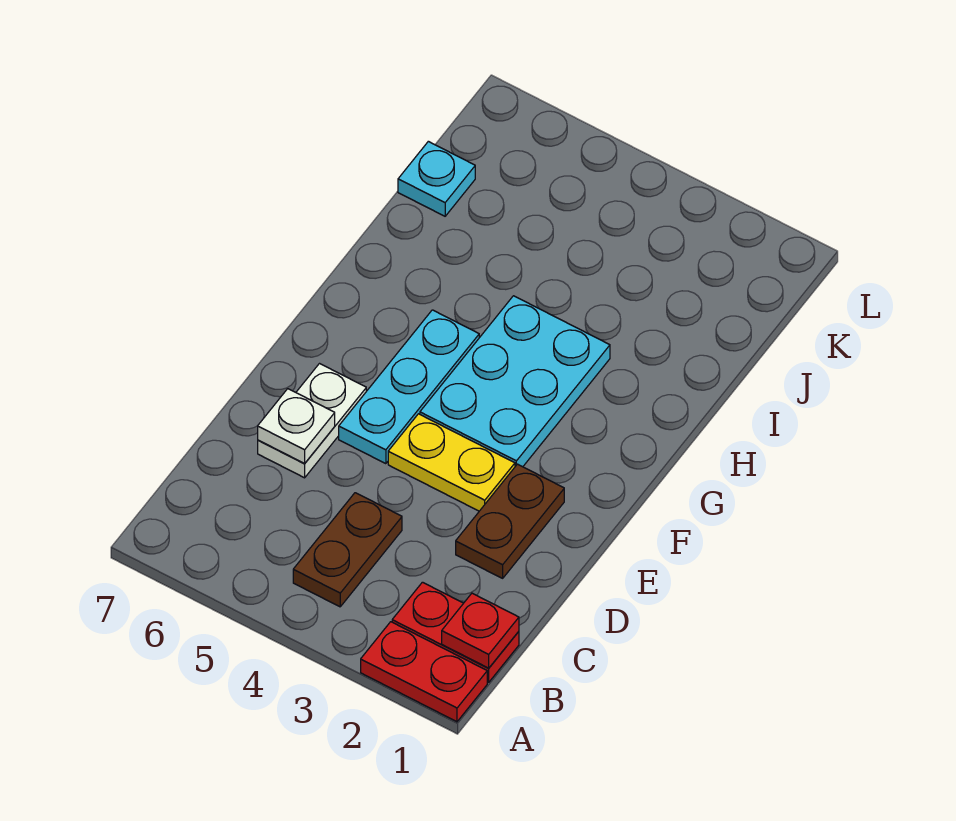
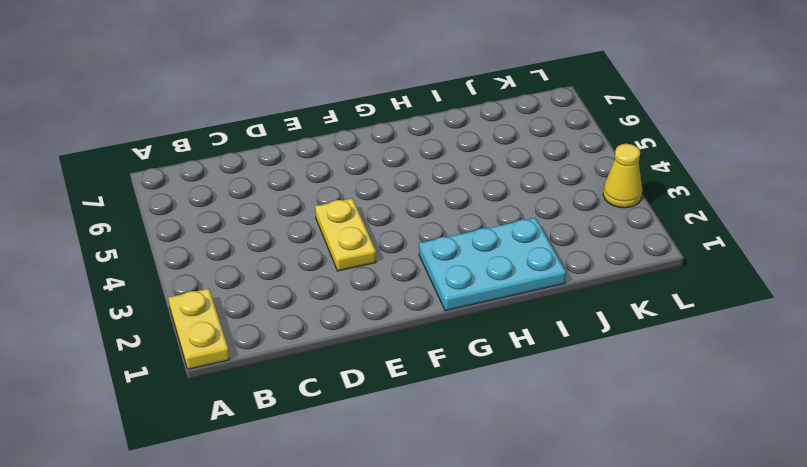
yellow plate A1:A2 level 1 -> red plate A1:A2 level 1
cyan plate G1:I2 level 1 -> cyan plate F3:H4 level 1
yellow cone L3 level 1 -> none
none -> red plate B1:B2 level 1
none -> brown plate B4:C4 level 1

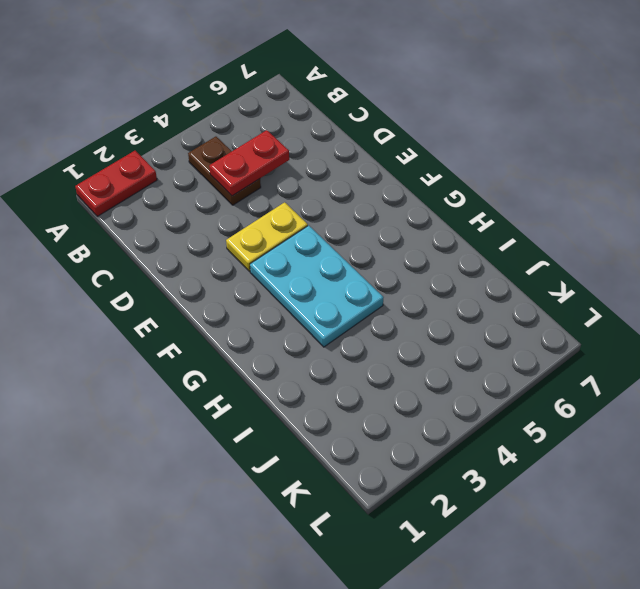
red plate C4:C5 level 2 -> red plate B1:B2 level 1
none -> brown plate D2:E2 level 1
none -> white plate D6:E6 level 1

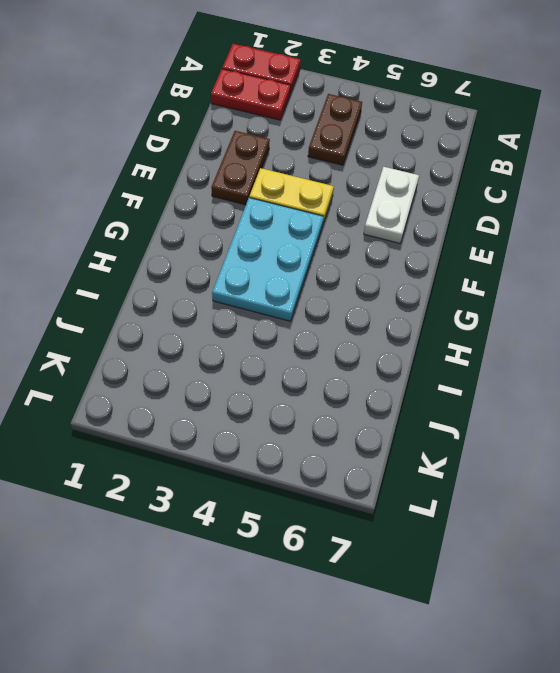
none -> cyan plate E5:G5 level 1
none -> cyan plate J7 level 1

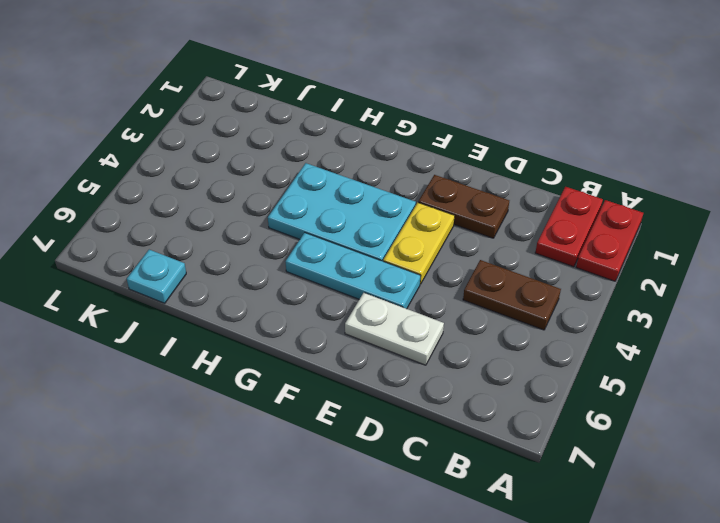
none -> red plate B1 level 2
none -> white plate D6 level 2

